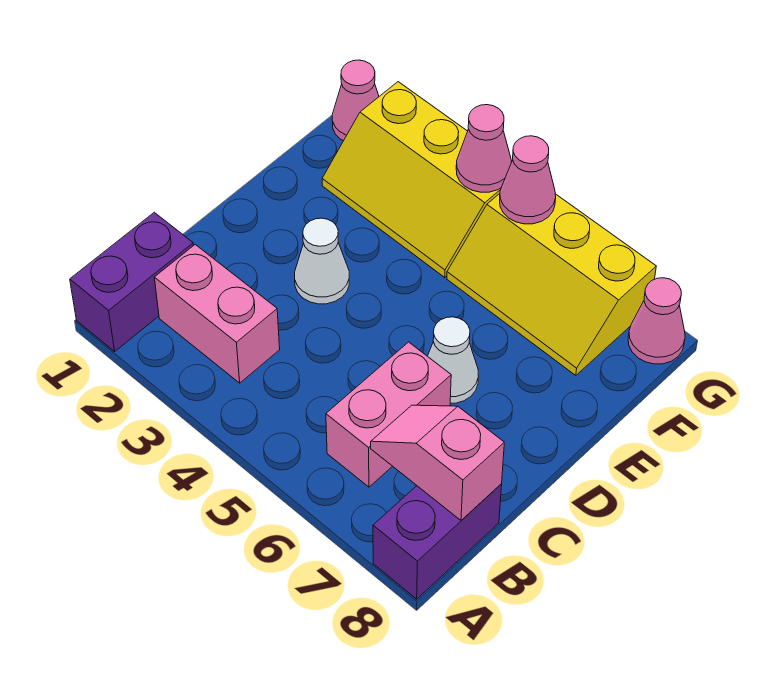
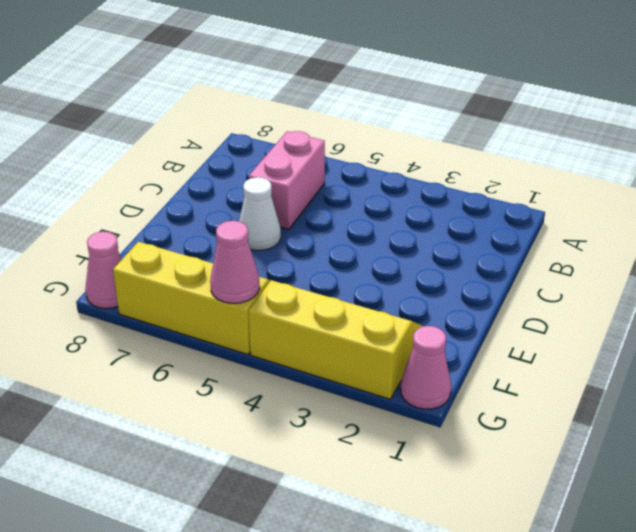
none -> purple brick A1:B1 level 1
none -> purple brick A8:B8 level 1
none -> pink brick B2:B3 level 1

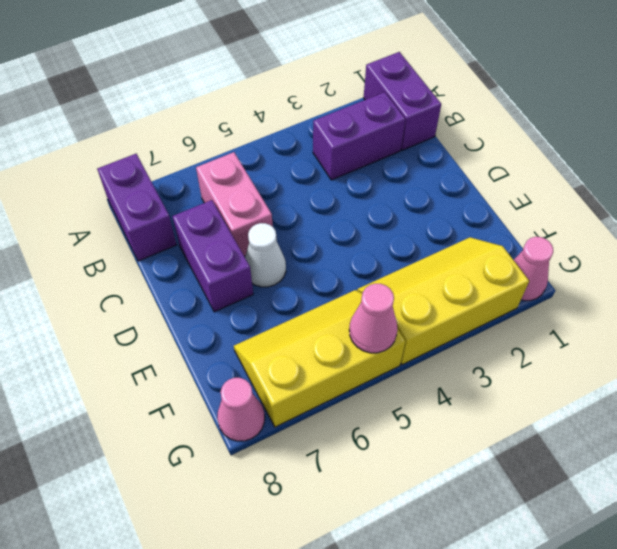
purple brick B2:B3 level 1 -> pink brick B2:B3 level 1
purple brick C7:D7 level 1 -> none
none -> white cone D3 level 1
none -> pink slope B7:B8 level 2 top 8
none -> pink cone G4 level 2

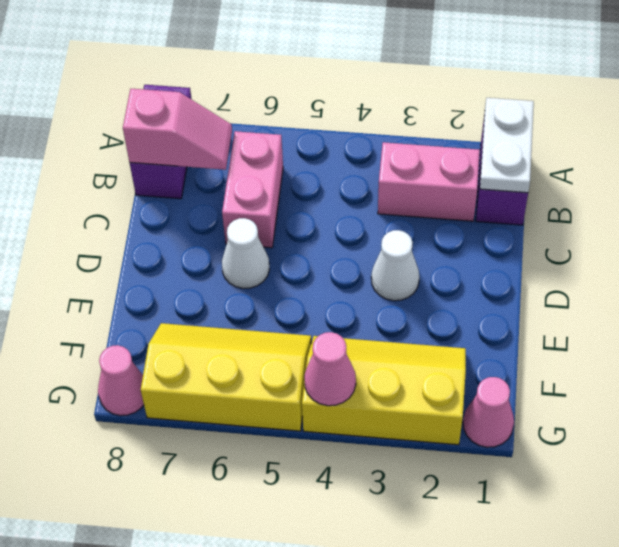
white plate A1:B1 level 2 -> none
none -> pink cone G5 level 2

